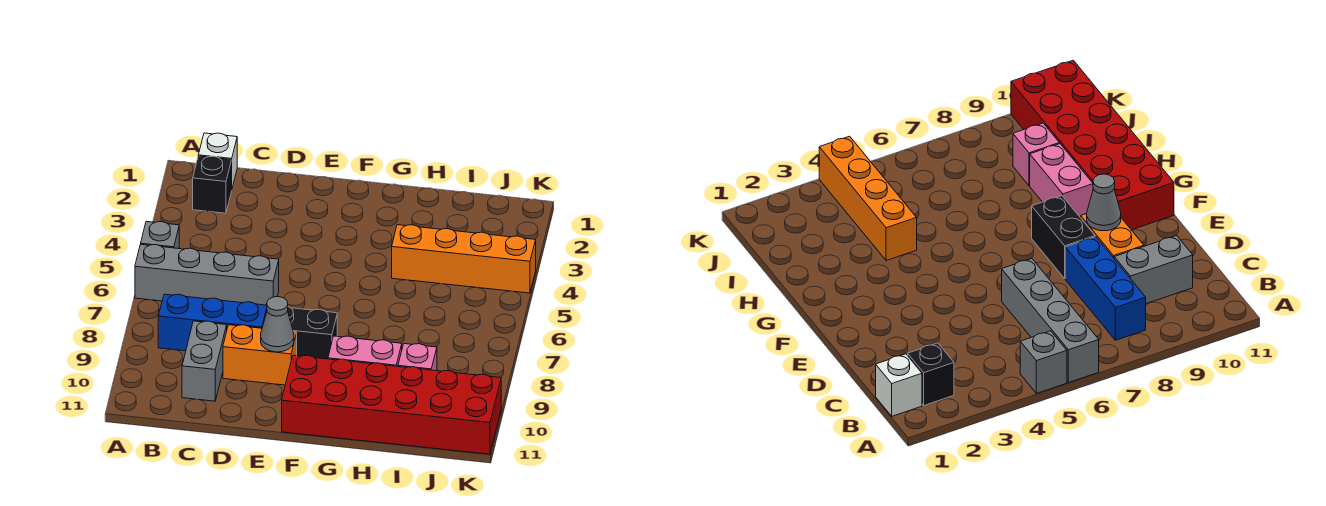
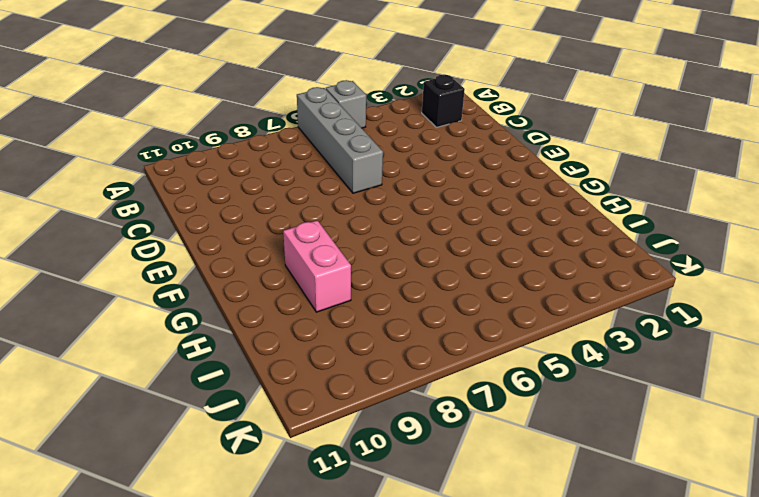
none -> white brick B1 level 1
none -> blue brick B8:D8 level 1
none -> grey brick C9:C10 level 1

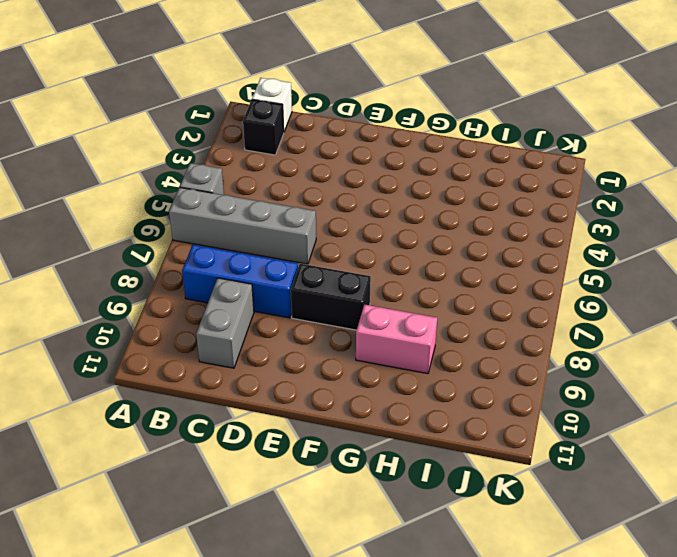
none -> orange brick D9:E9 level 1
none -> red brick F10:K11 level 1
none -> orange brick H4:K4 level 1

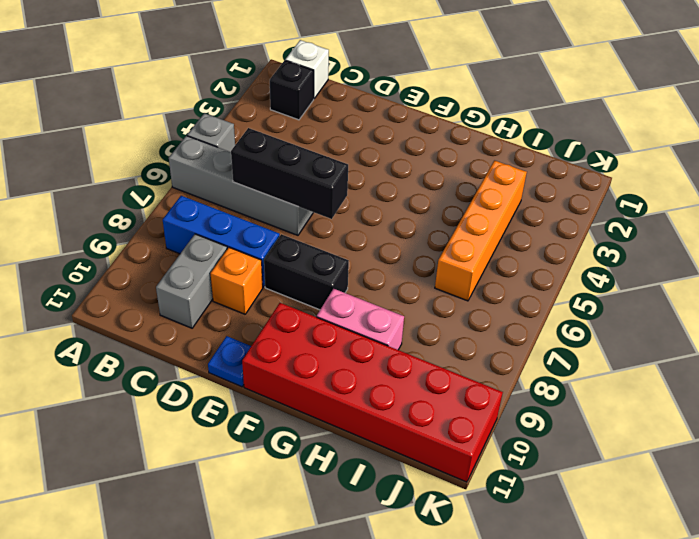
black brick C6:E6 level 2 -> none
orange brick D9 level 1 -> orange brick D9:E9 level 1
blue plate E11 level 1 -> none
orange brick I3:I6 level 1 -> orange brick H4:K4 level 1
none -> pink brick I9 level 1
none -> grey cone E9 level 2

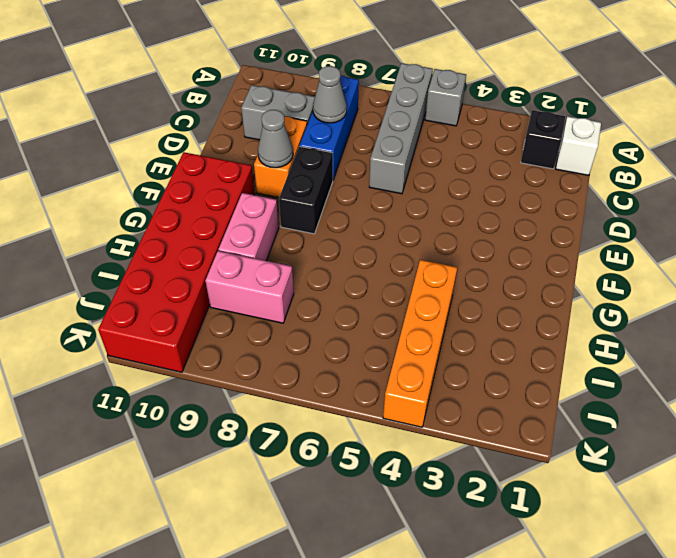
grey cone C8 level 2 -> none
pink brick I8:I9 level 1 -> pink brick I9 level 1

